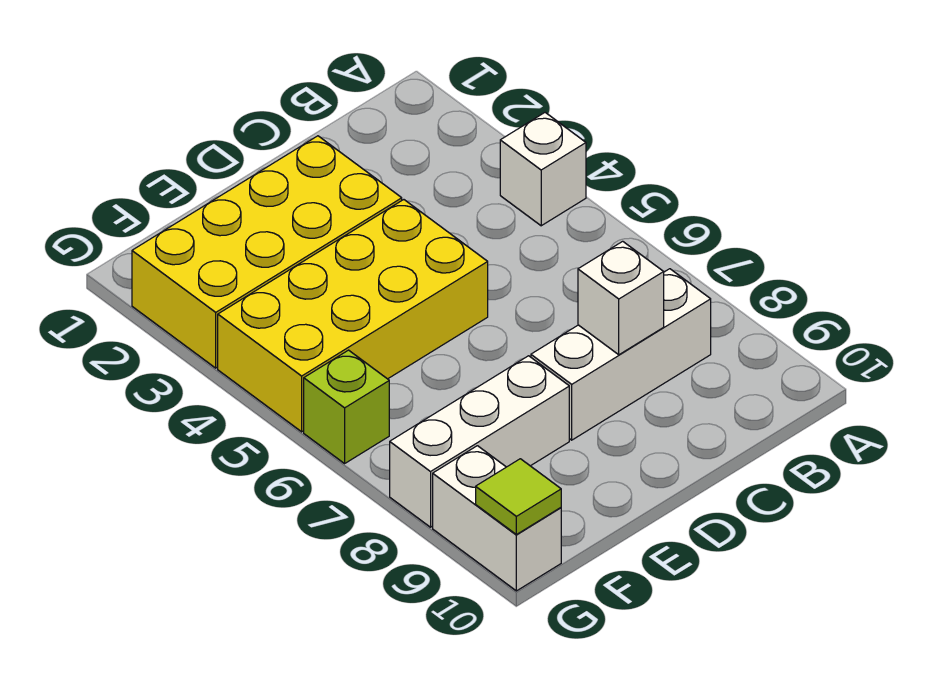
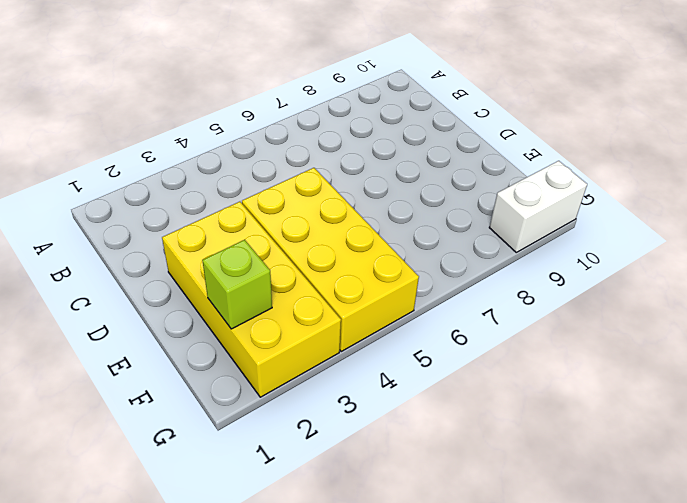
lime brick F2 level 2 -> lime brick G6 level 1
none -> white brick A4 level 1
none -> white brick B8:D8 level 1

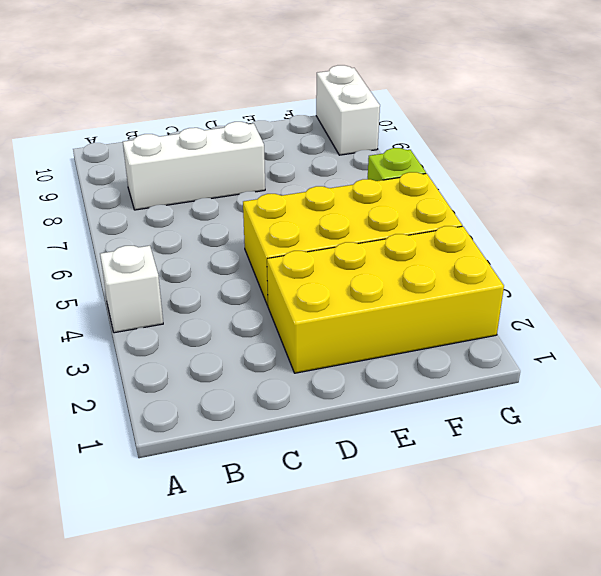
none -> white brick E8:G8 level 1
none -> white brick C8 level 2

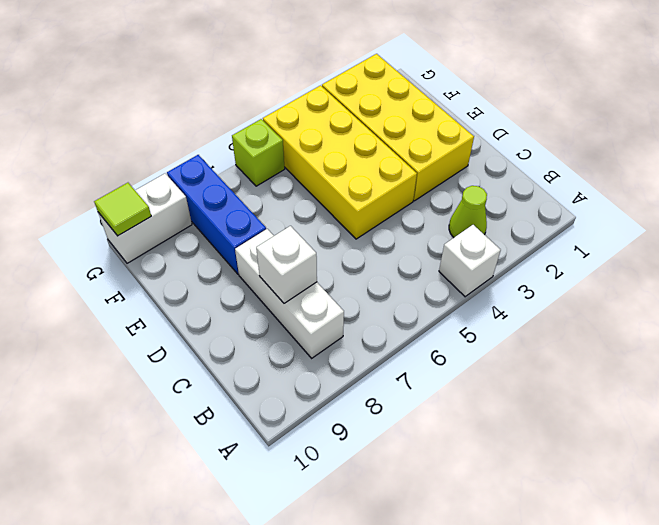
lime cone B3 level 1 -> none
blue brick E8:G8 level 1 -> white brick E8:G8 level 1

